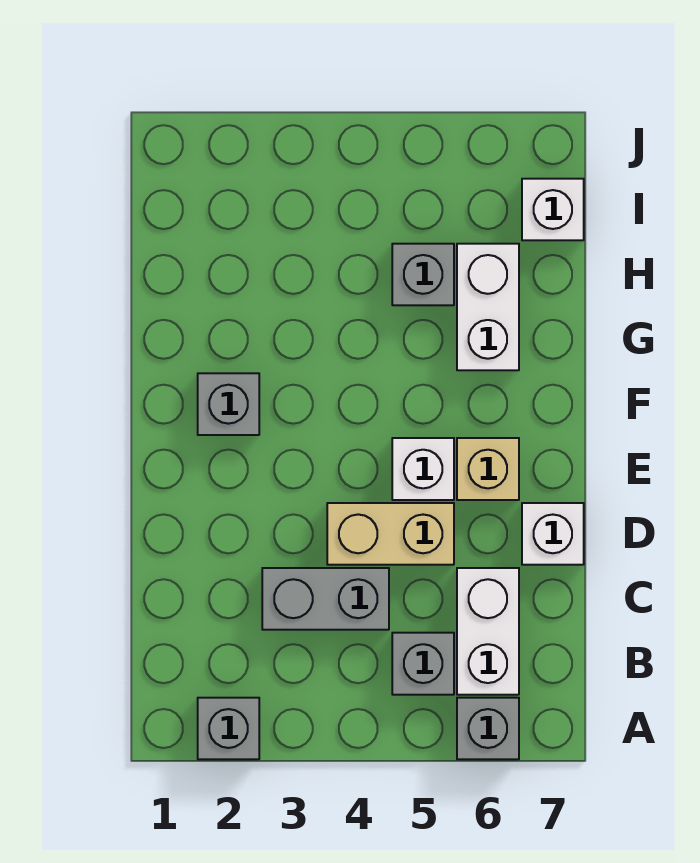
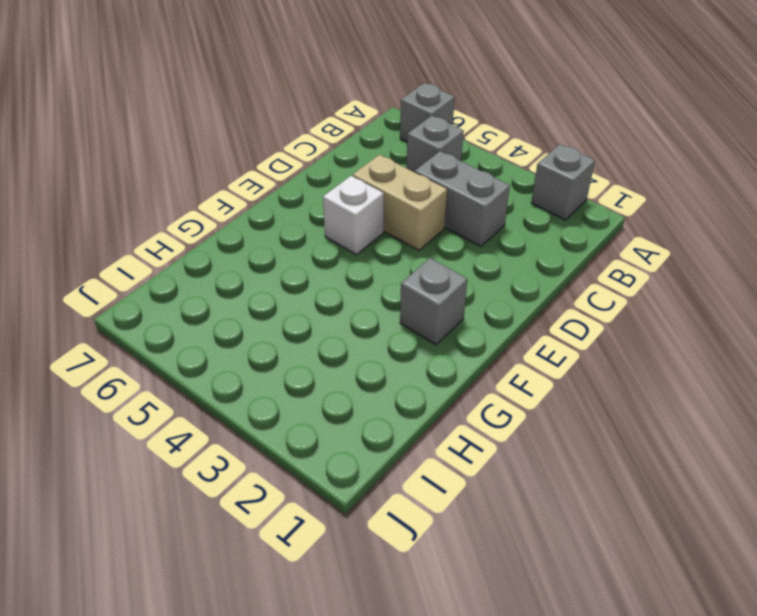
none -> white brick B6:C6 level 1
none -> white brick D7 level 1
none -> tan brick E6 level 1

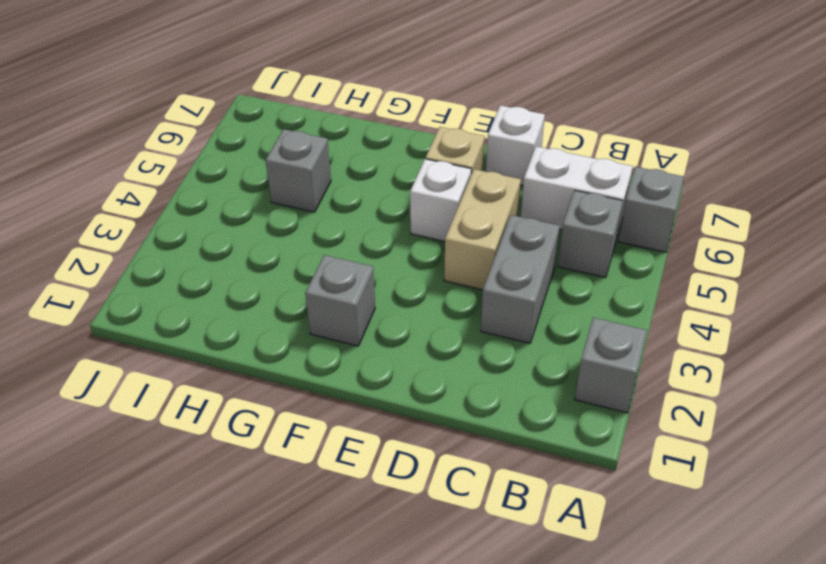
none -> white brick G6:H6 level 1
none -> white brick I7 level 1

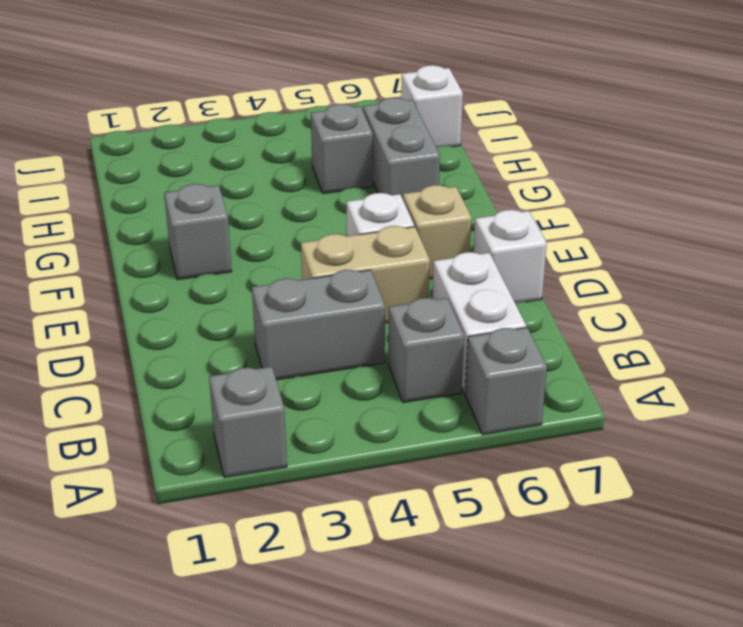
grey brick G6:H6 level 1 -> white brick G6:H6 level 1

